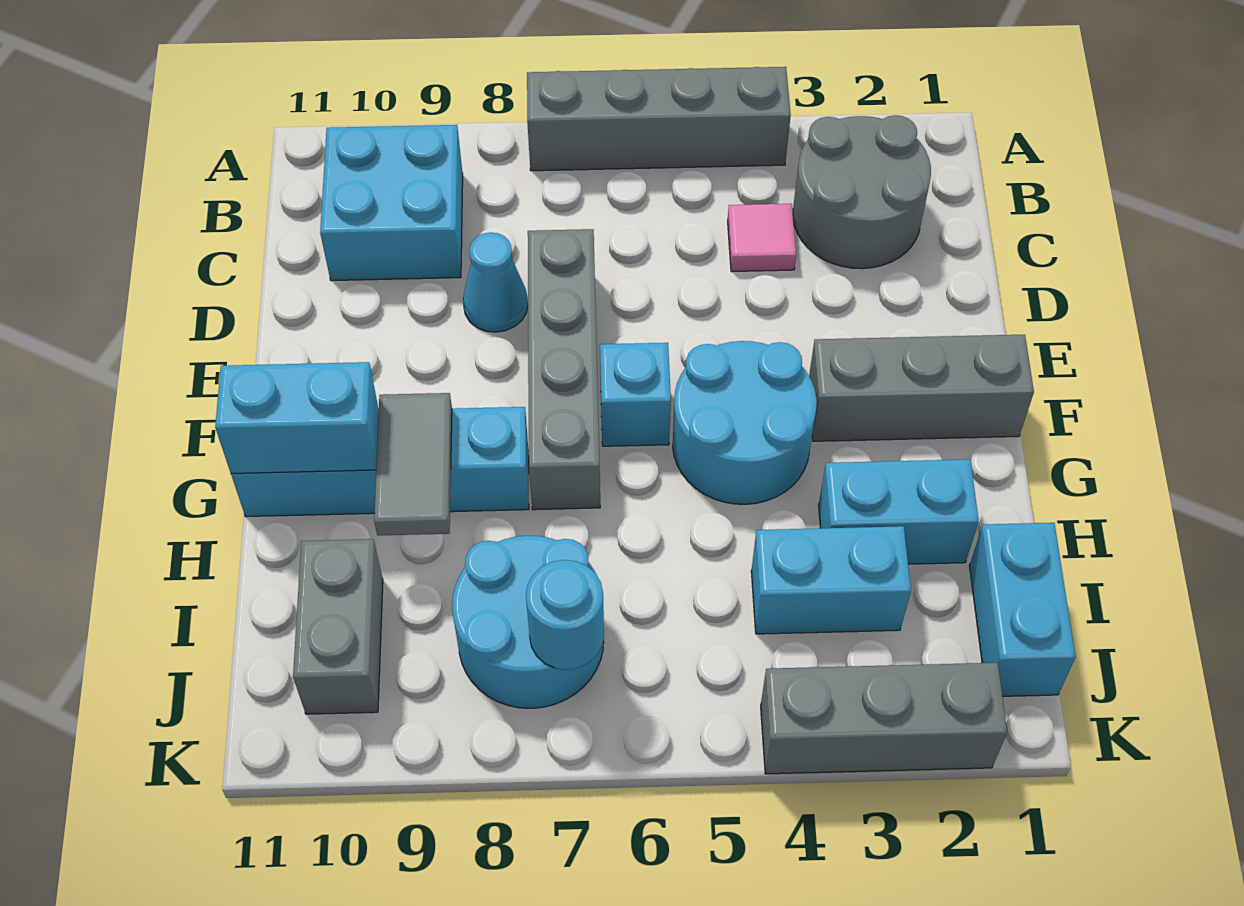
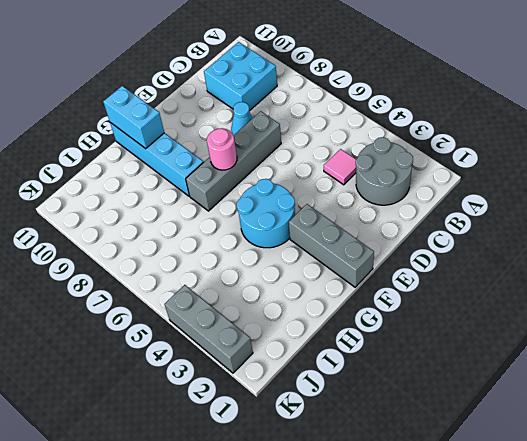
pink round brick F7 level 2 -> none
none -> grey brick A4:A7 level 1
none -> cyan brick F6 level 1
none -> cyan brick H2:H3 level 1

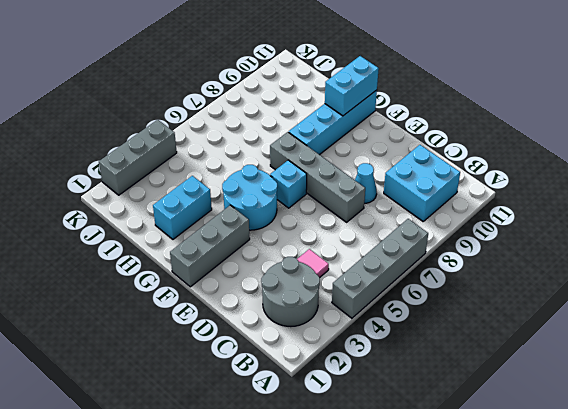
none -> cyan brick I1:J1 level 1
none -> cyan brick I3:I4 level 1
none -> cyan round brick I7:J8 level 1

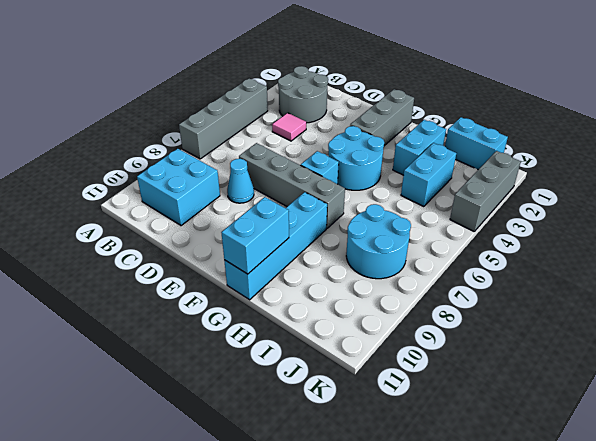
none -> grey brick I10:J10 level 1
none -> grey tile G9:H9 level 2
none -> cyan round brick J7 level 2

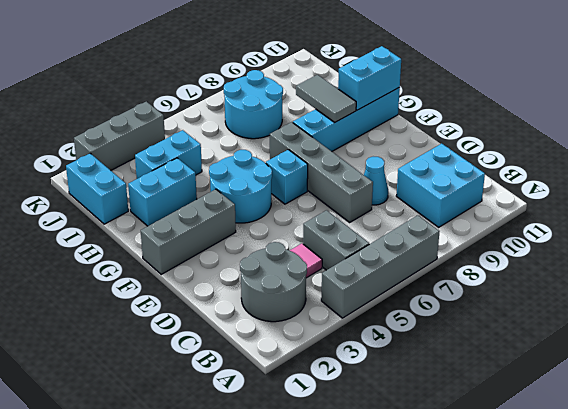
grey brick B5:C5 level 1 -> grey brick I10:J10 level 1
none -> cyan round brick J7 level 2

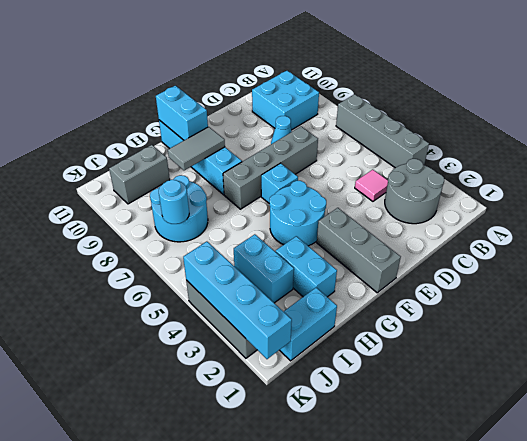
cyan brick K1:K4 level 2 -> none

